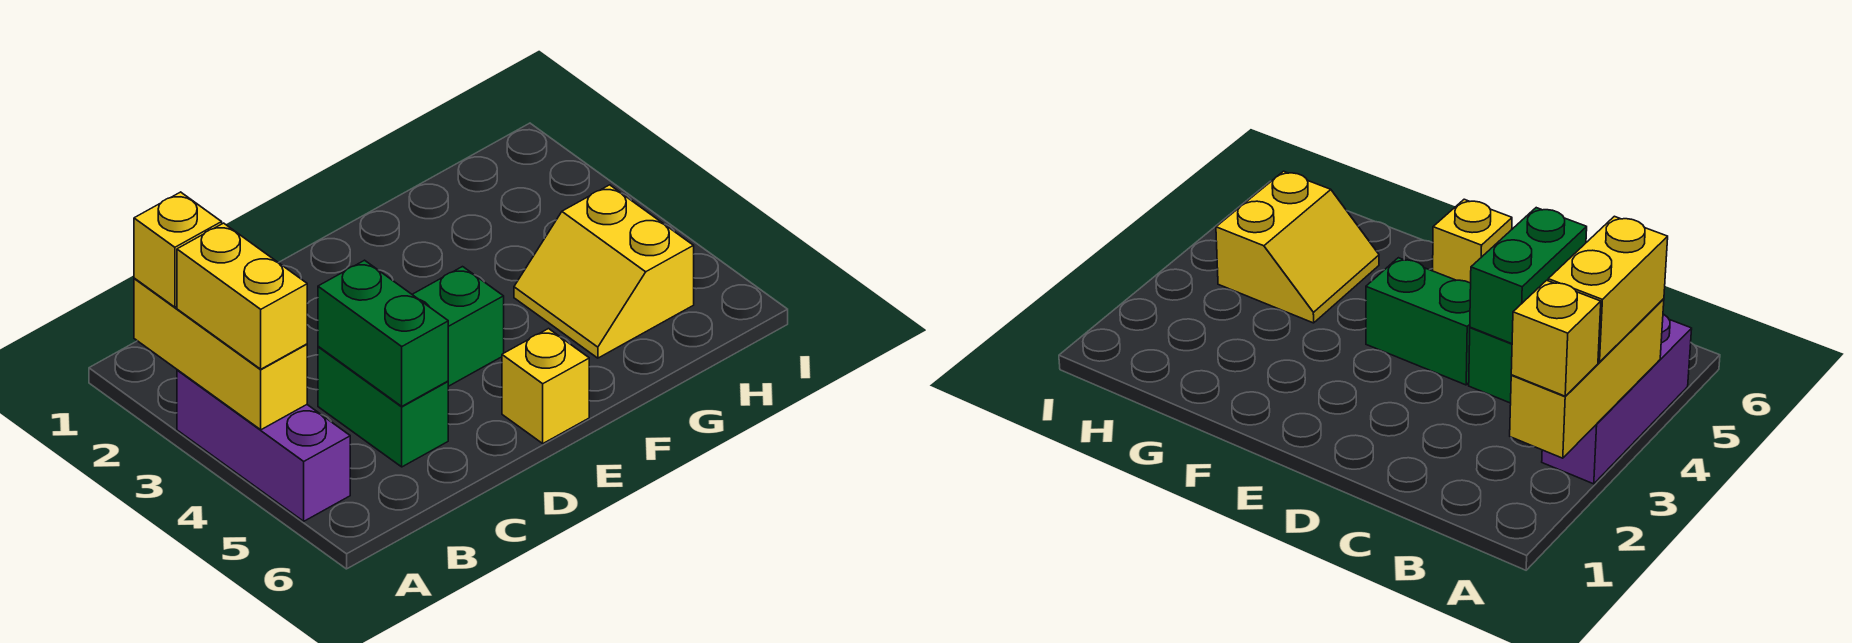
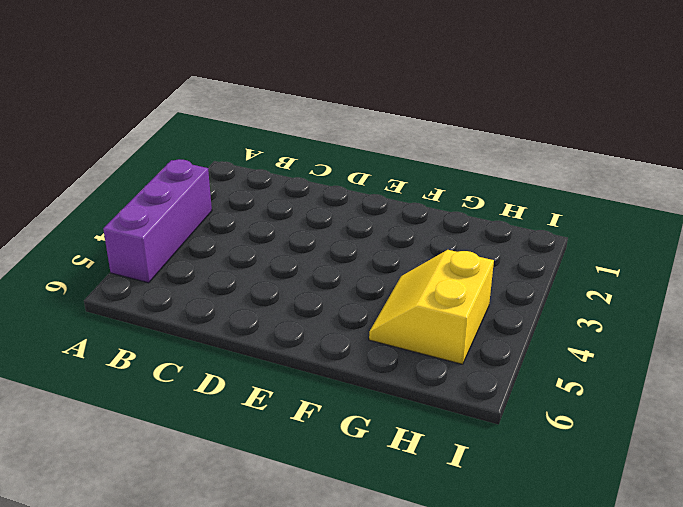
none -> green brick C4:C5 level 1
none -> green brick D4:E4 level 1

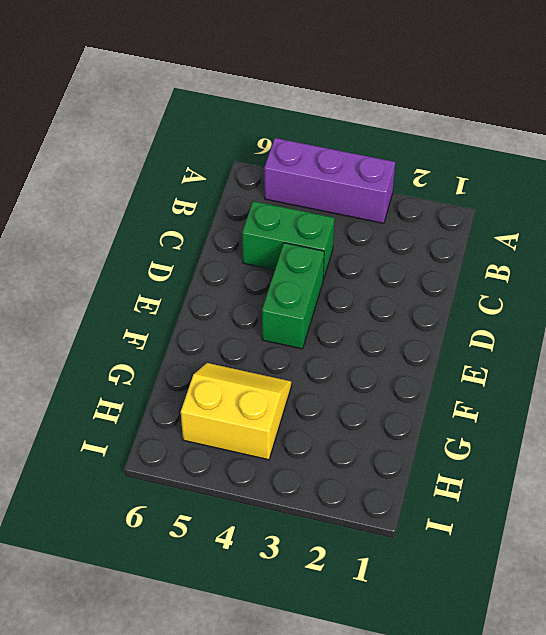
none -> yellow brick E6 level 1
none -> yellow brick A2:A4 level 2

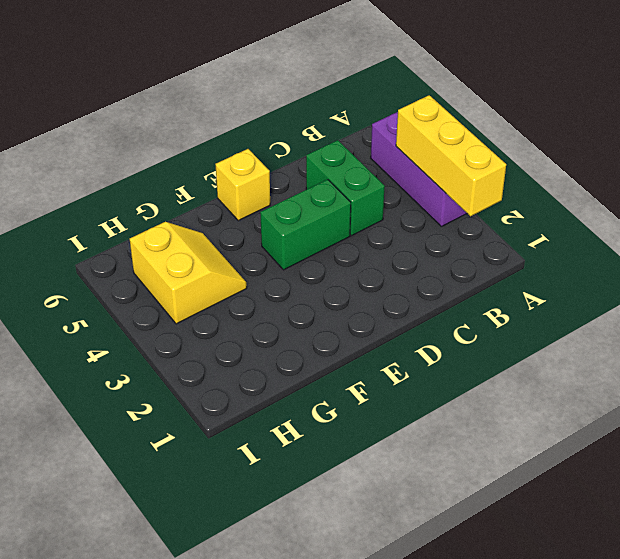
none -> green brick C4:C5 level 2
none -> yellow brick A2 level 3

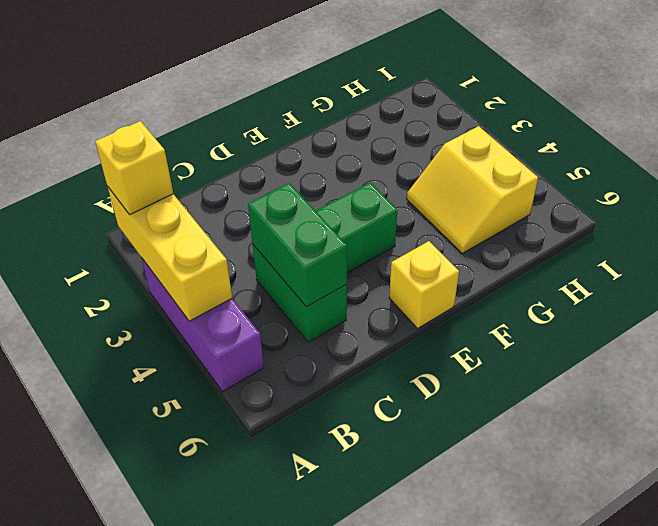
none -> yellow brick A3:A4 level 3

